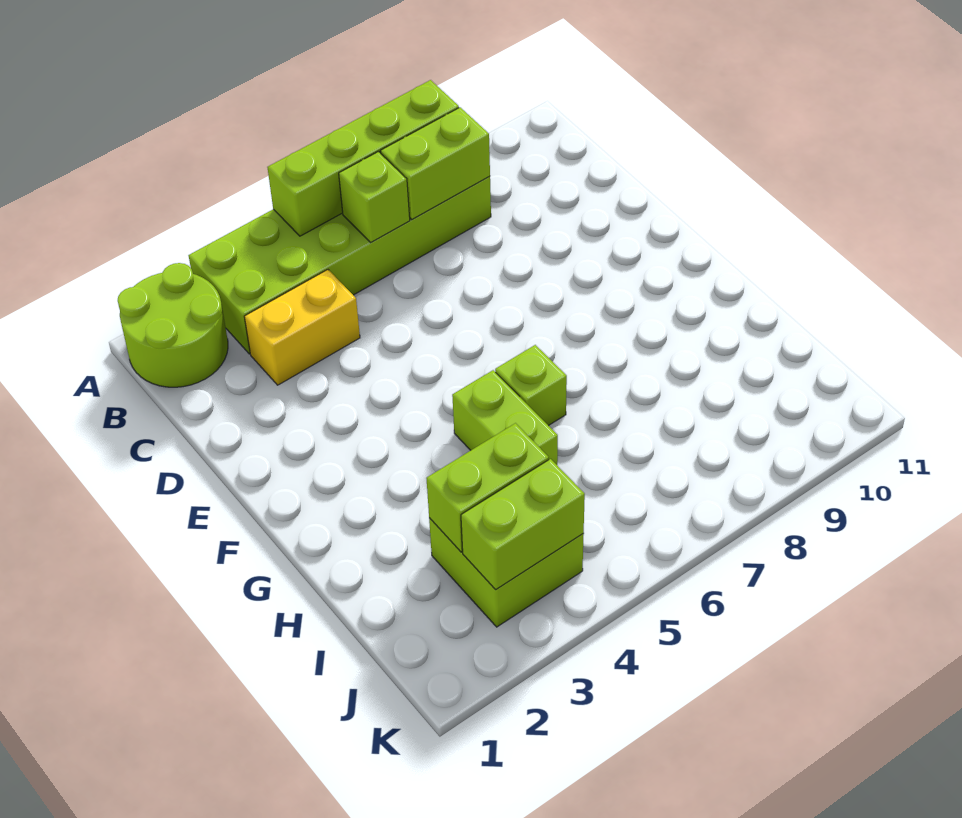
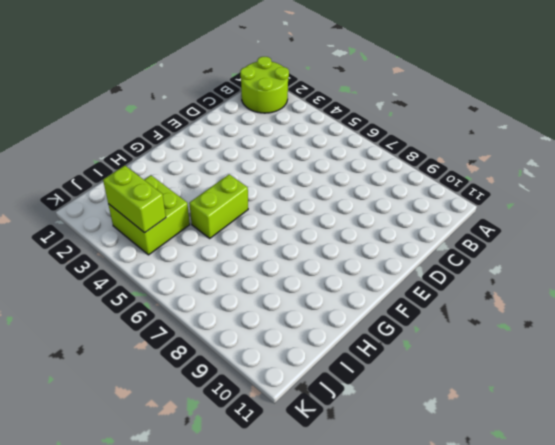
none -> lime brick A3:B8 level 1
none -> yellow brick C3:C4 level 1

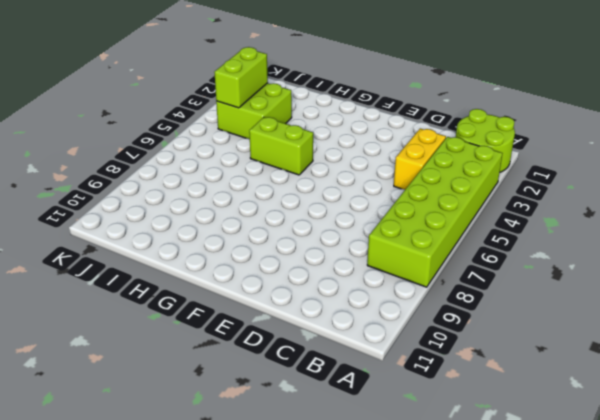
none -> lime brick G6 level 1
none -> lime brick A5:A8 level 2

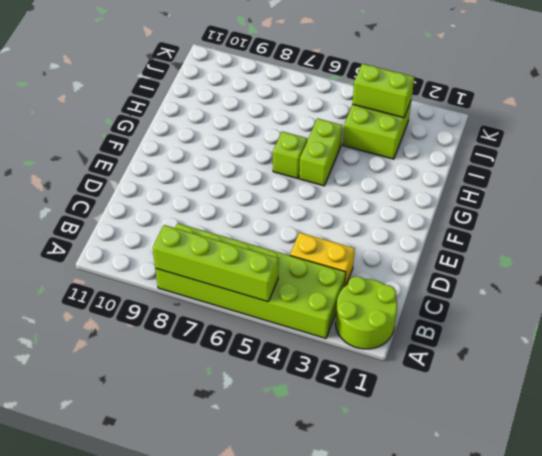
none -> lime brick B6 level 2
none -> lime brick B7:B8 level 2

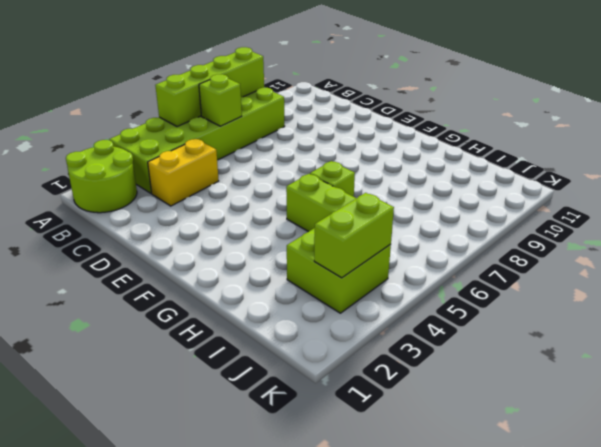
none -> lime brick B7:B8 level 2
none -> lime brick I3:I4 level 2

